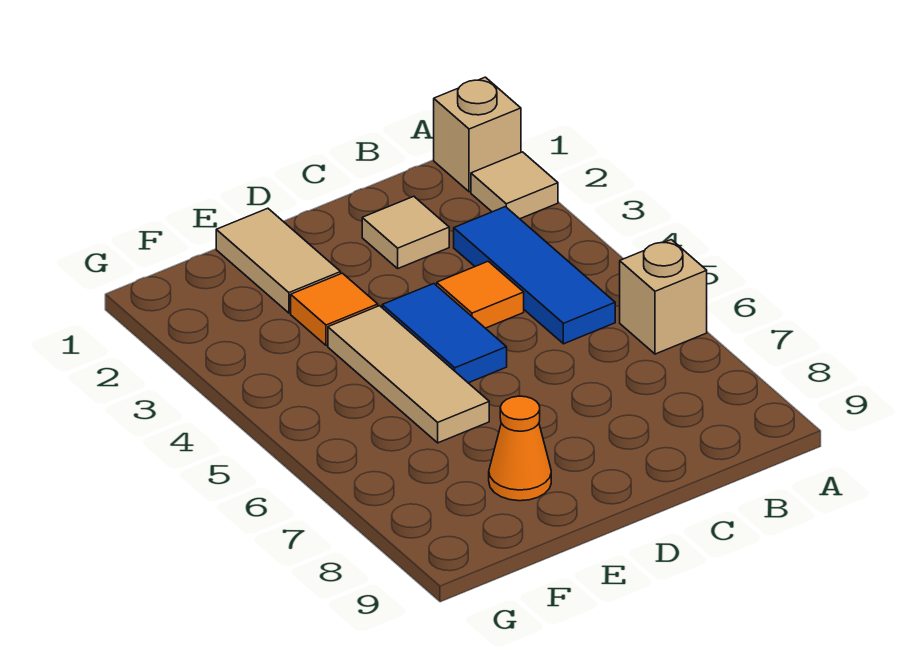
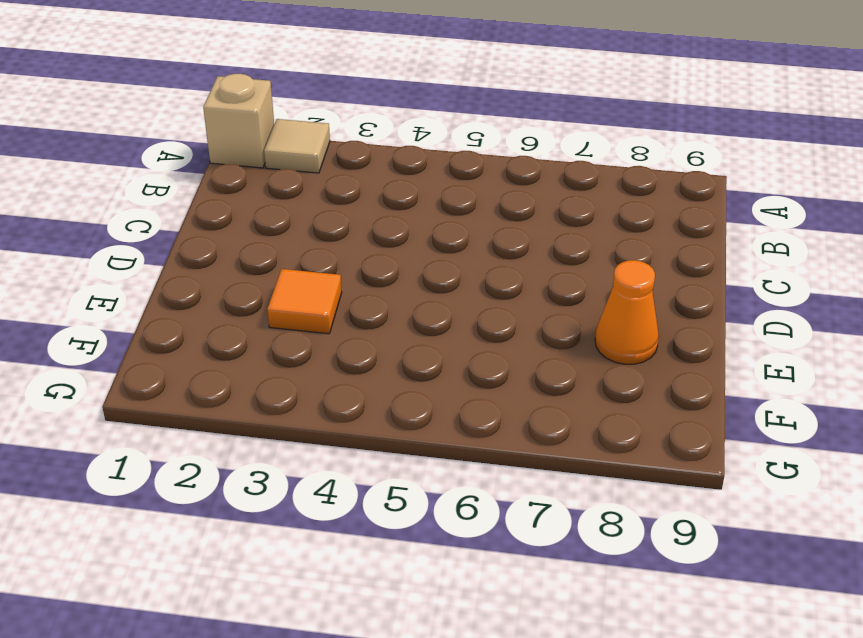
none -> tan brick A6 level 1
none -> blue tile B3:B5 level 1

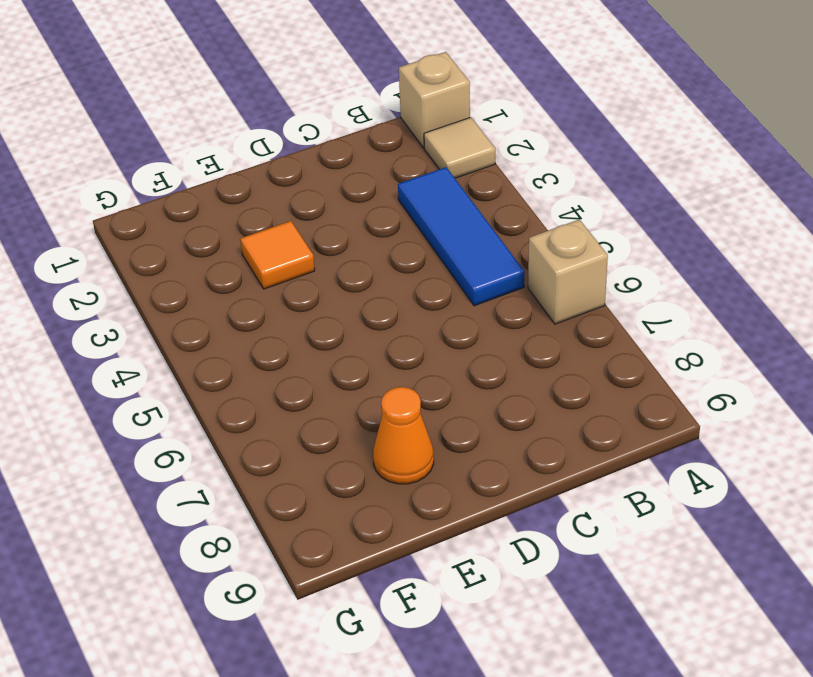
none -> tan tile C2 level 1
none -> orange tile C4 level 1

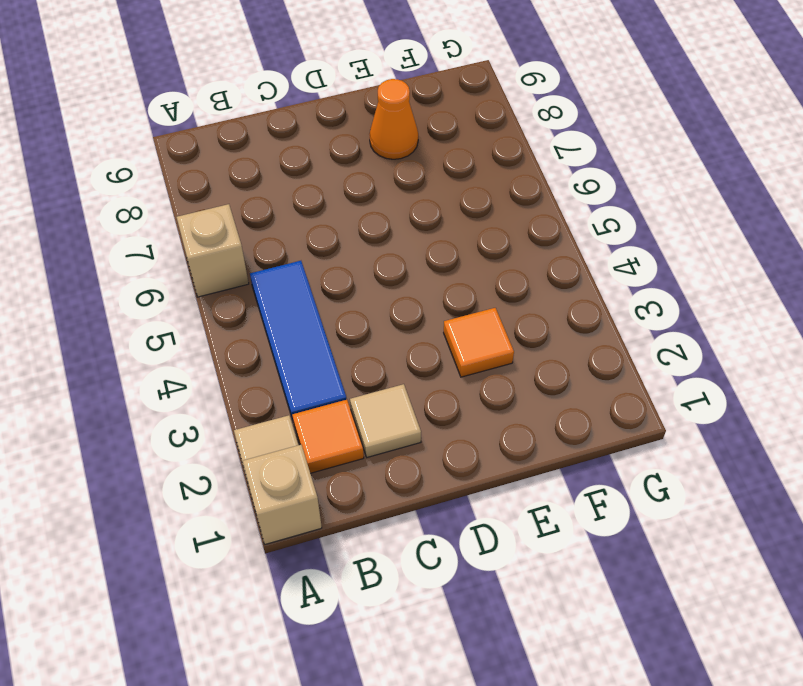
orange tile B2 level 1 -> orange tile C4 level 1
none -> blue tile D4:D5 level 1
none -> tan tile E1:E2 level 1

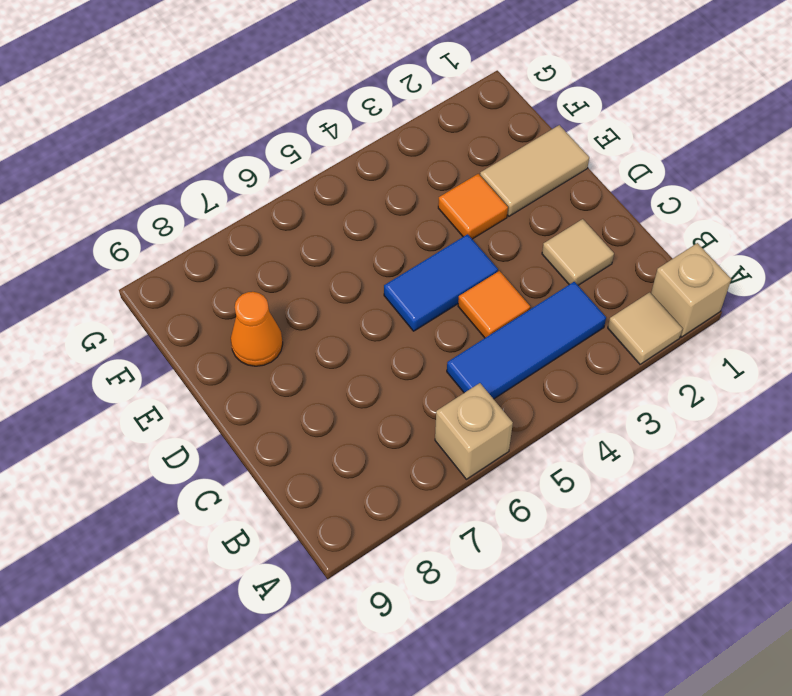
none -> tan tile E4:E6 level 1

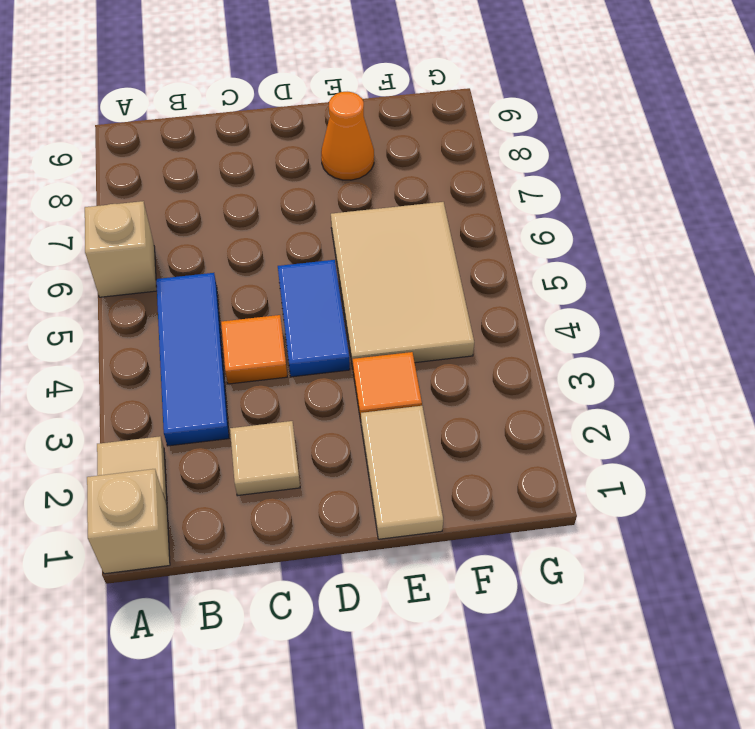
tan tile E4:F6 level 1 -> tan tile E4:E6 level 1

